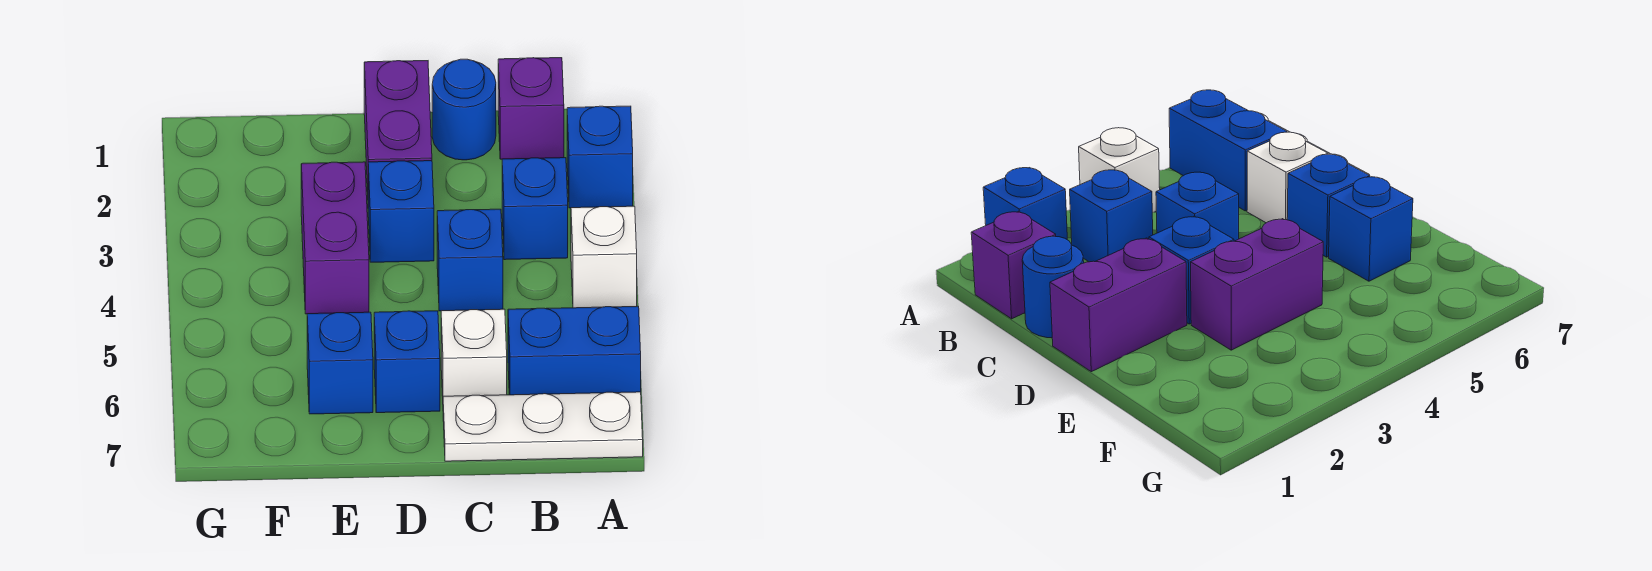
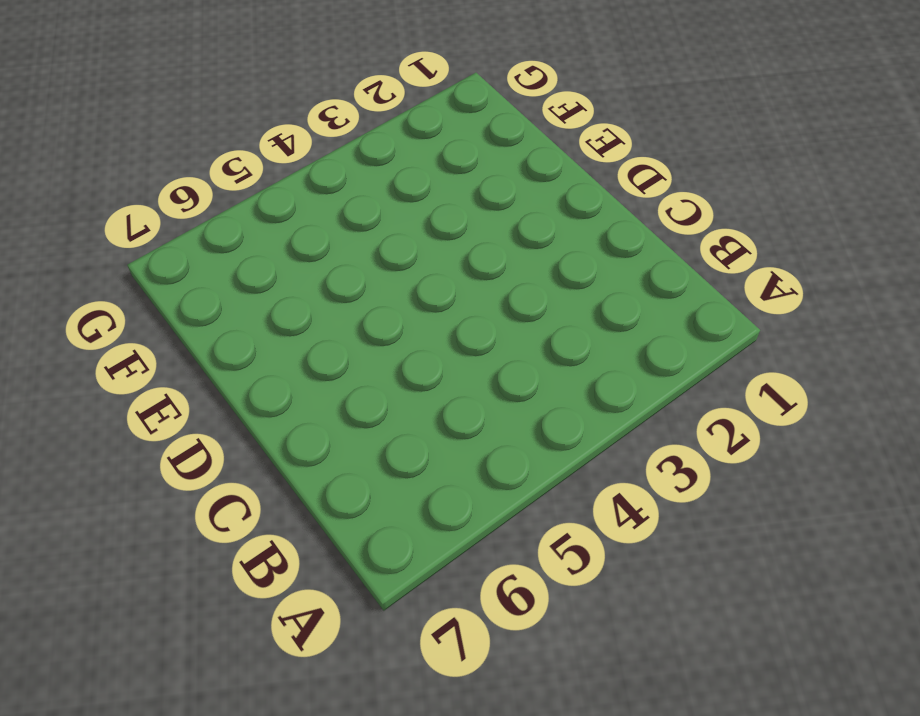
none -> blue brick A2 level 1
none -> white brick A4 level 1
none -> blue brick A6:B6 level 1

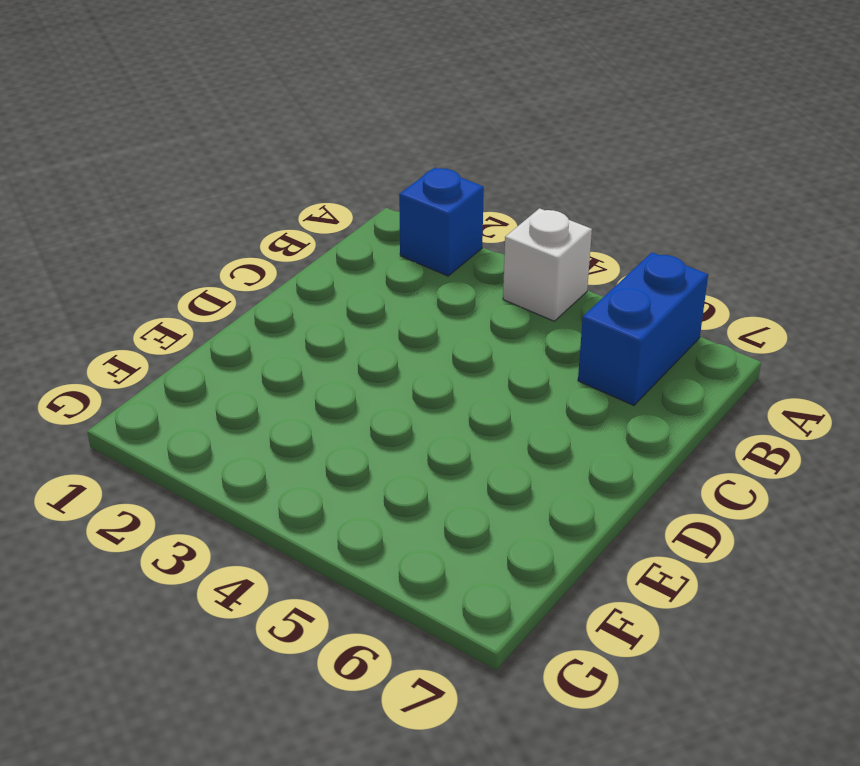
none -> white plate A7:C7 level 1
none -> purple brick B1 level 1
none -> blue brick B3 level 1

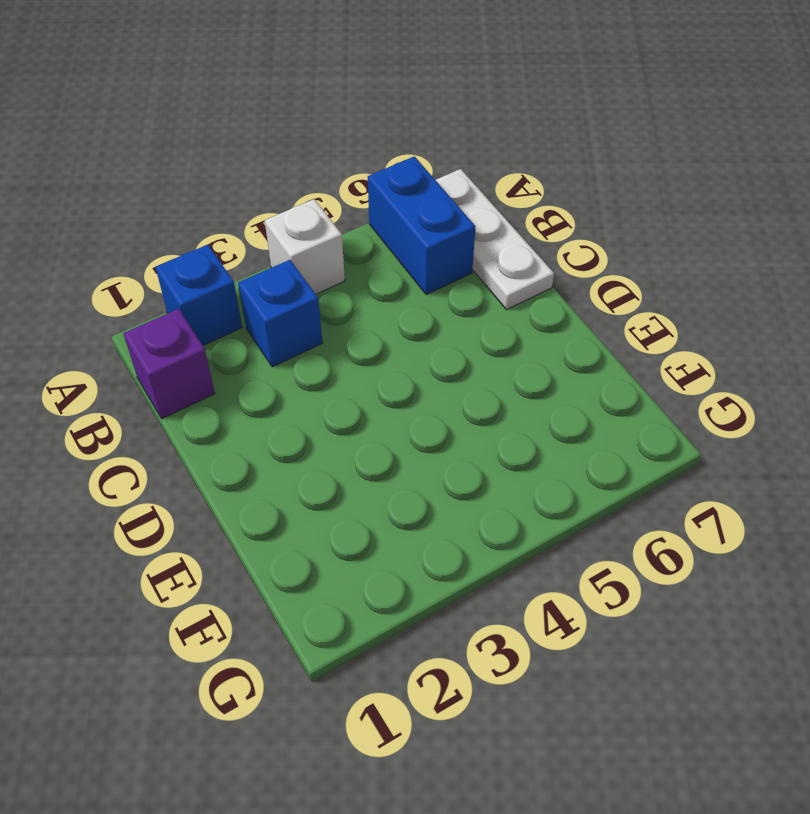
none -> blue round brick C1 level 1
none -> blue brick C4 level 1
none -> white brick C6 level 1

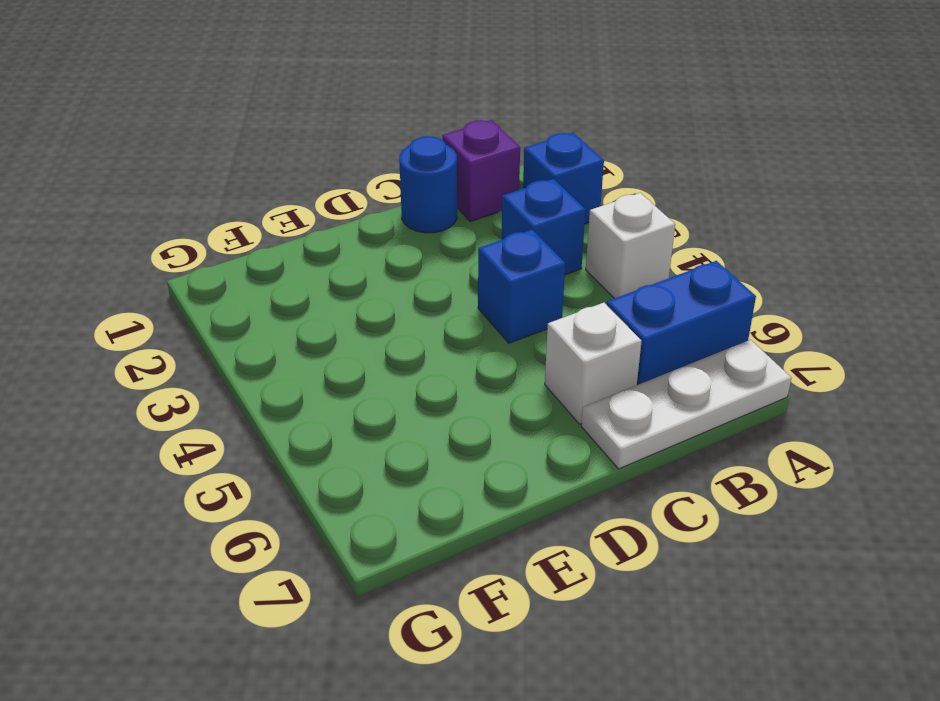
none -> purple brick D1:D2 level 1
none -> blue brick D3 level 1
none -> blue brick D6 level 1

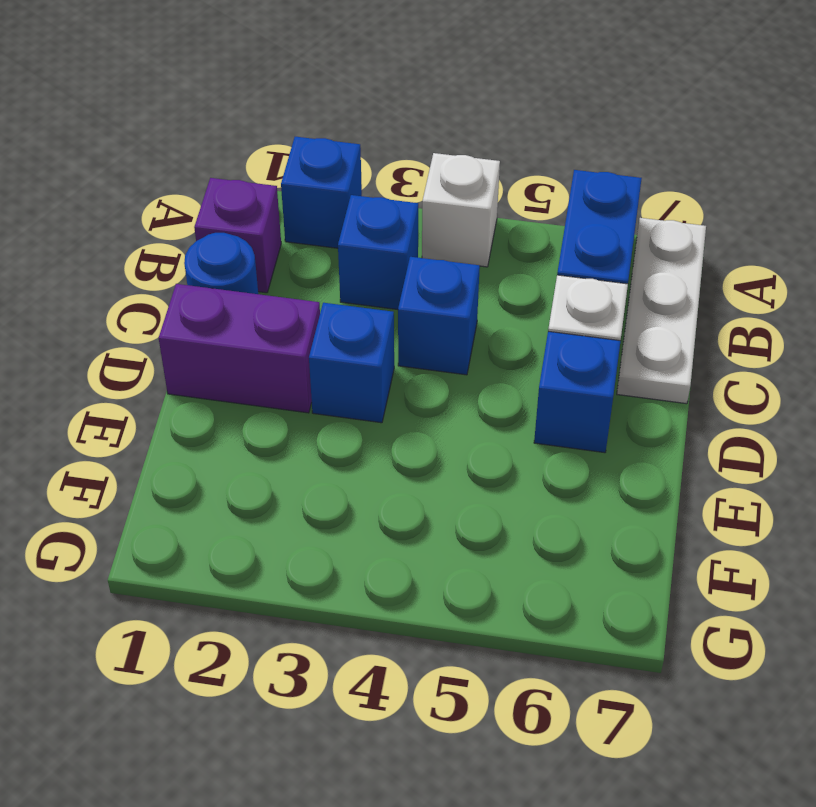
none -> purple brick E3:E4 level 1
none -> blue brick E6 level 1

